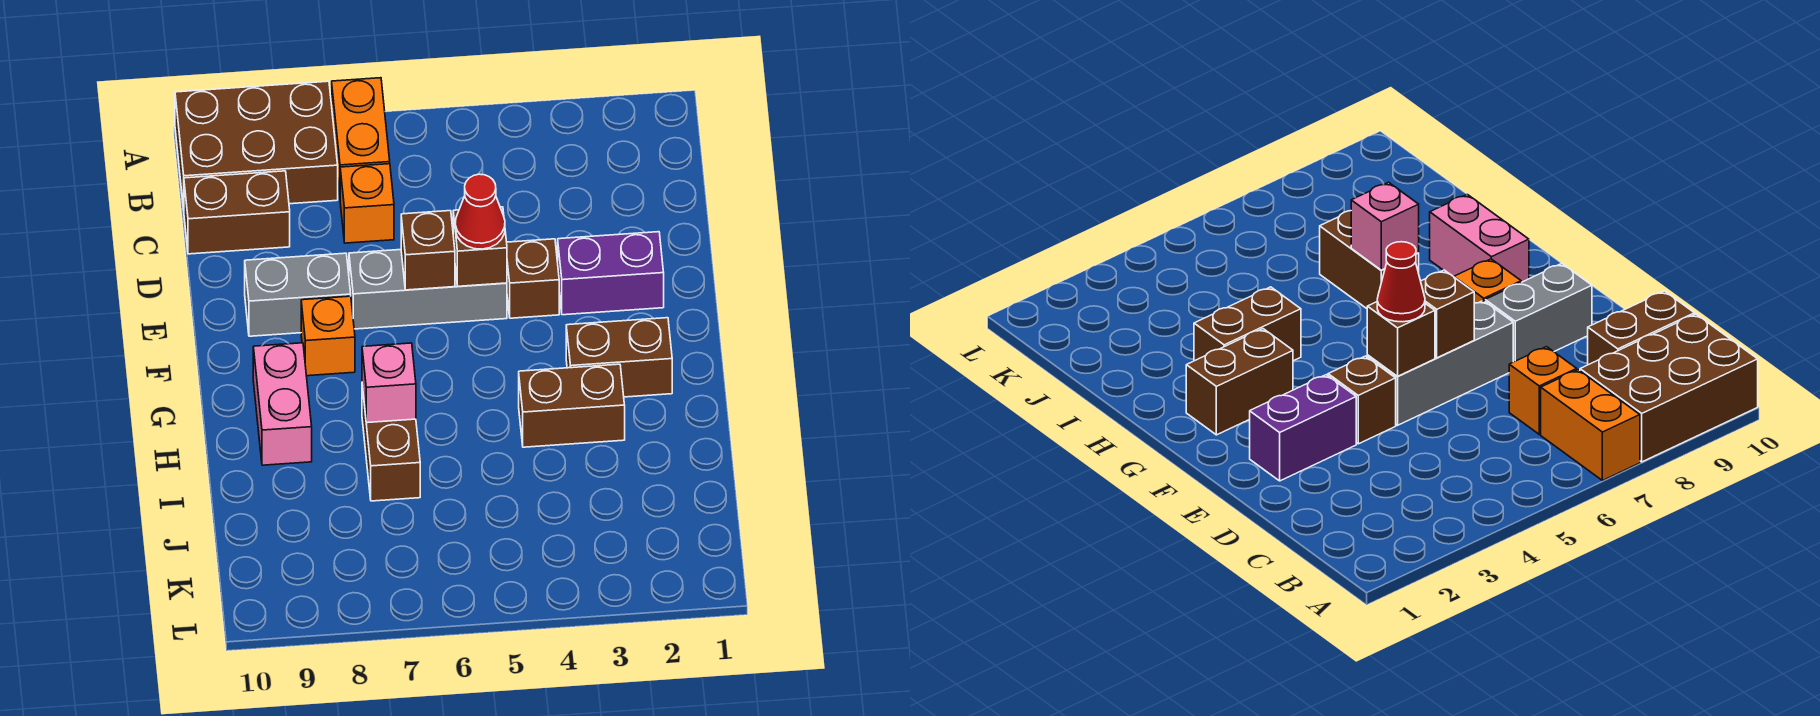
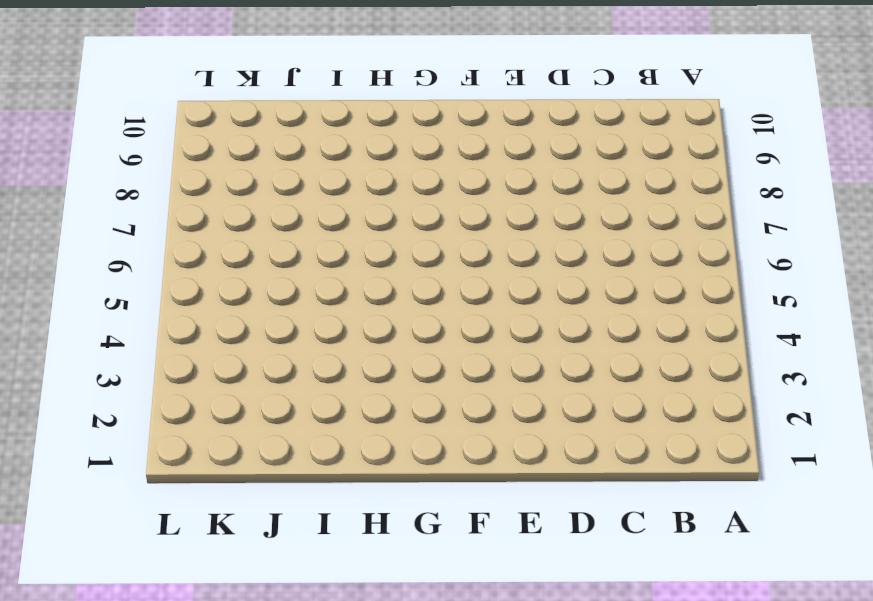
none -> orange brick A7:B7 level 1
none -> brown brick A8:B10 level 1
none -> orange brick C7 level 1

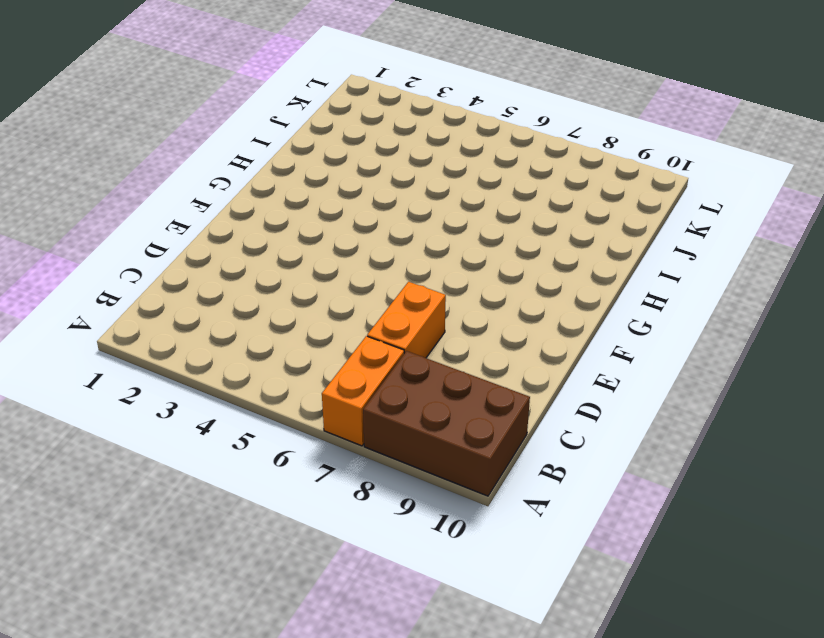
orange brick C7:D7 level 1 -> orange brick C7 level 1
none -> brown brick C9:C10 level 1
none -> purple brick E2:E3 level 1
none -> brown brick E4 level 1

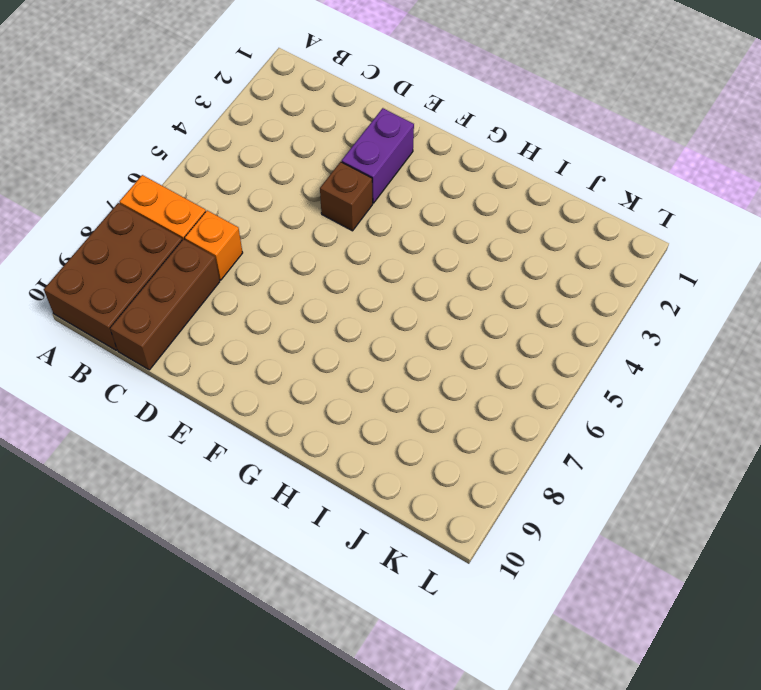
brown brick C8:C10 level 1 -> brown brick C9:C10 level 1
none -> grey brick E5:E7 level 1
none -> grey brick E8:E9 level 1
none -> orange brick F8 level 1

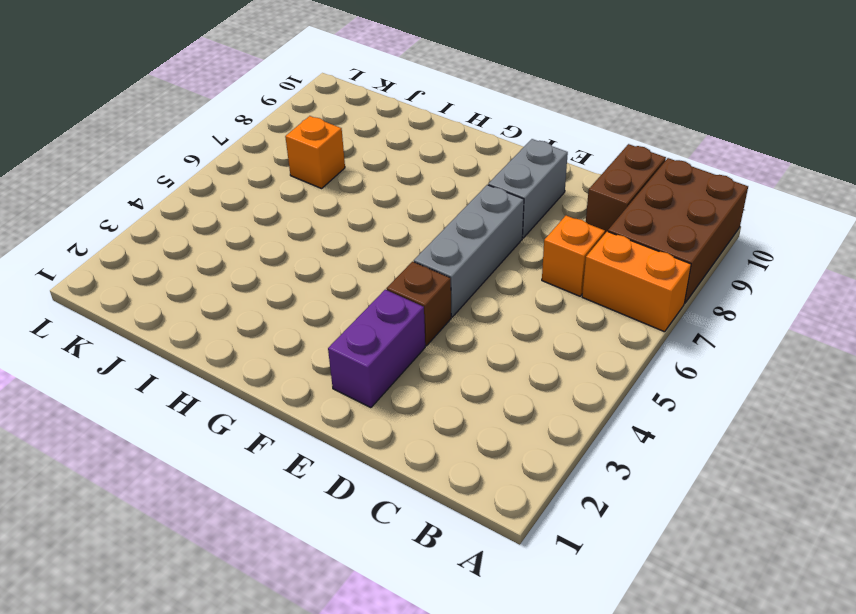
orange brick J7 level 1 -> orange brick F8 level 1
none -> brown brick G2:G3 level 1
none -> pink brick G9:H9 level 1
none -> brown brick H3:H4 level 1

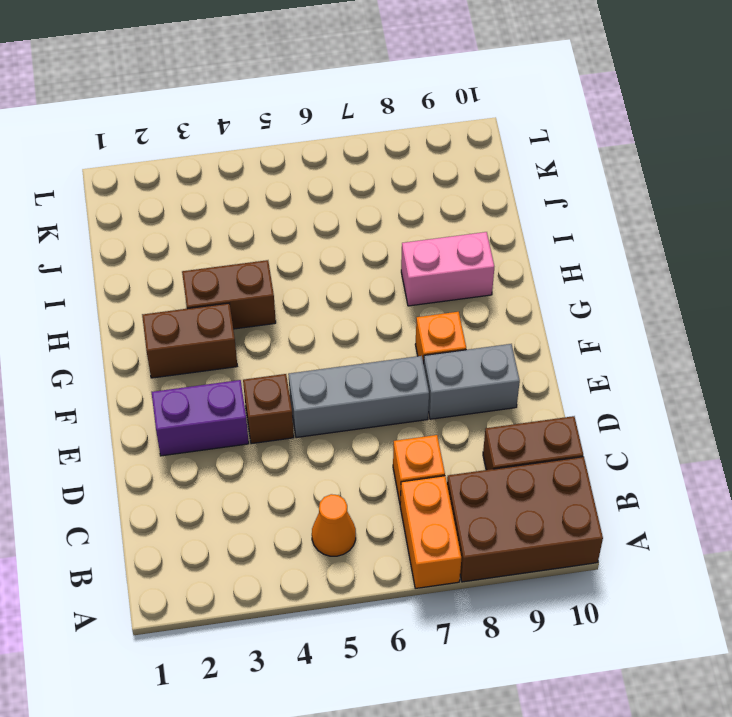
orange cone B5 level 1 -> none
pink brick H8:H9 level 1 -> pink brick G9:H9 level 1
none -> brown brick H7:I7 level 1
none -> brown brick E5 level 2
none -> brown brick E6 level 2

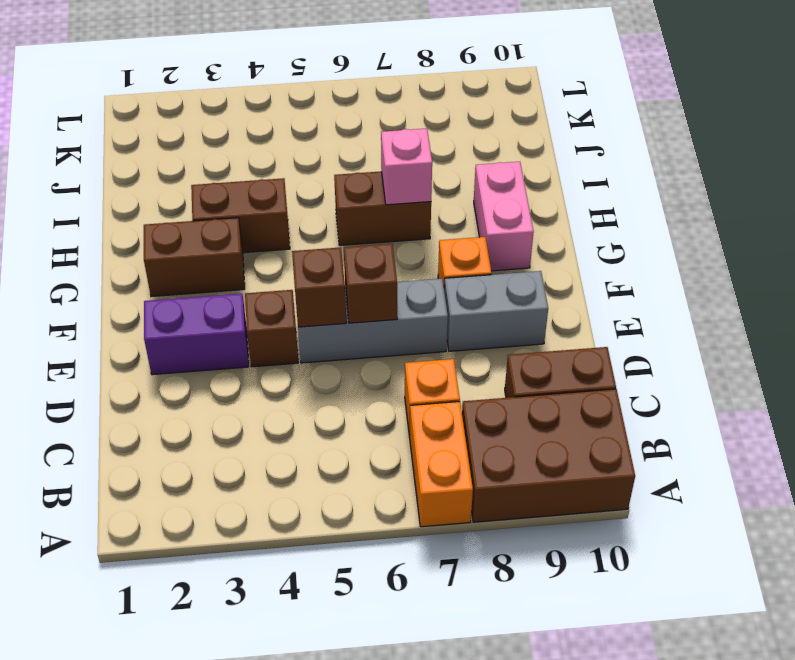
brown brick H6:H7 level 1 -> brown brick H7:I7 level 1
none -> red cone E5 level 3

